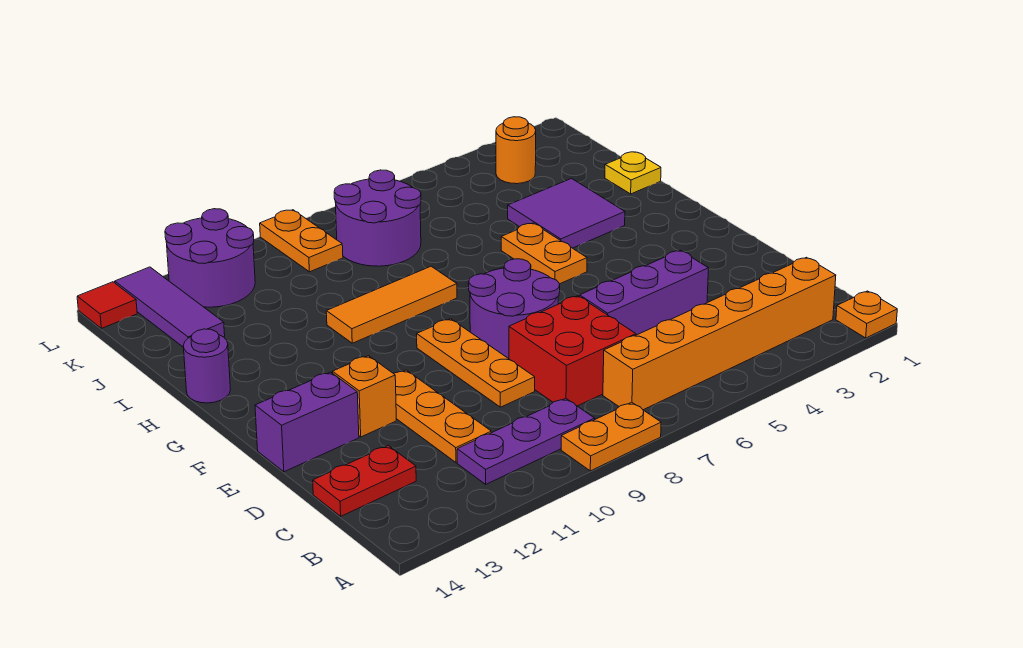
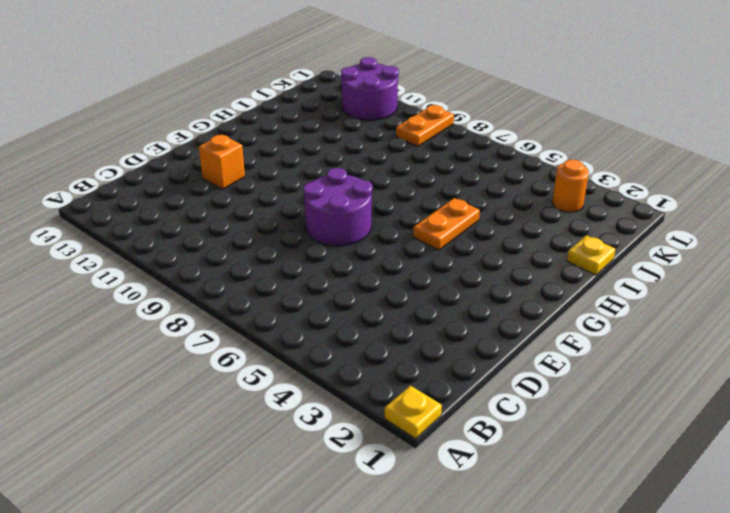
yellow plate A1 level 1 -> orange plate A1 level 1
none -> orange plate A8:A9 level 1
none -> orange brick B2:B7 level 1
none -> purple plate B9:B11 level 1

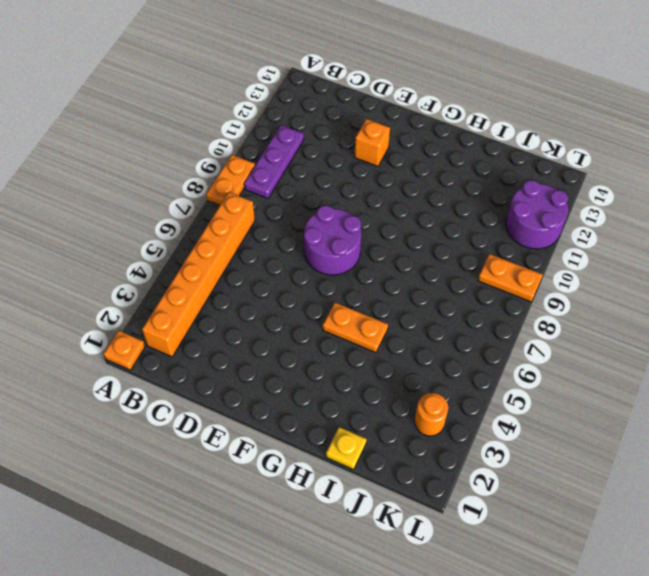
none -> red brick C7:D8 level 1
none -> orange plate C11:E11 level 1
none -> red plate C13:C14 level 1

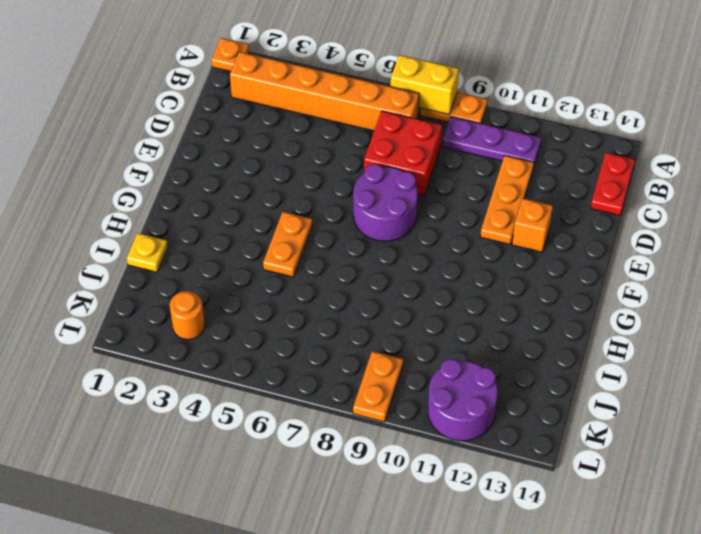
yellow brick A7:A8 level 2 -> none
red plate B14:C14 level 1 -> red plate C13:C14 level 1
none -> purple brick D4:D6 level 1
none -> orange plate D9:F9 level 1
none -> purple brick E13:E14 level 1

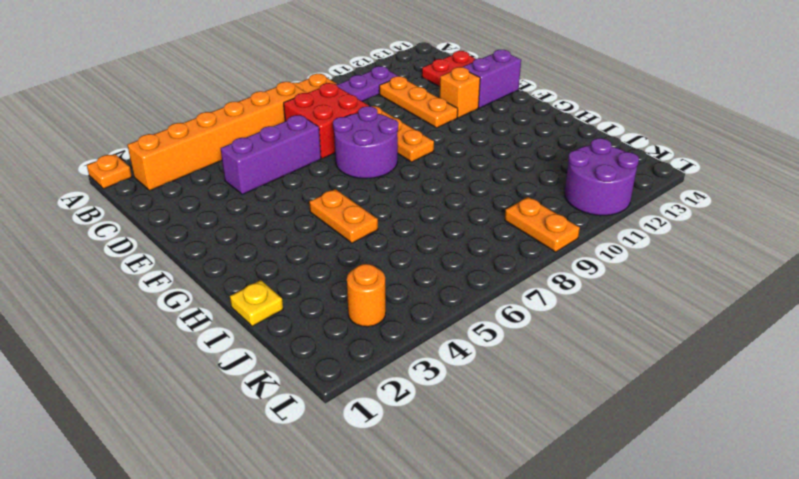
none -> purple tile H3:I4 level 1
none -> orange tile H8:H10 level 1
none -> purple round brick H14 level 1

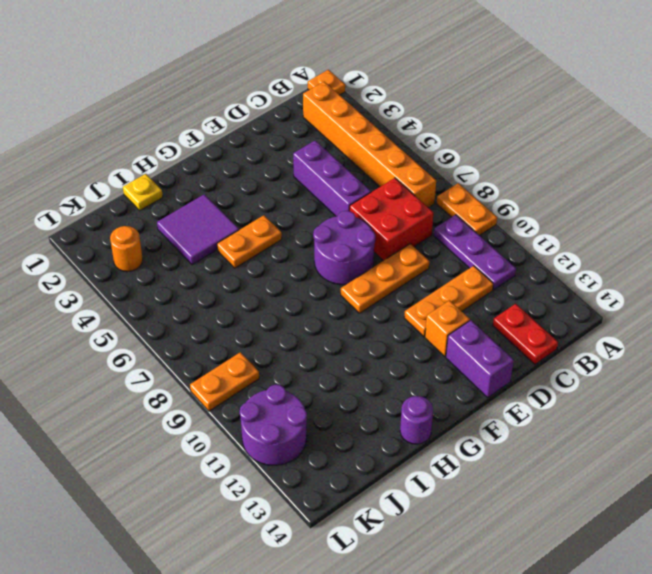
none -> orange tile H8:H10 level 1
none -> purple round brick J7:K8 level 1
none -> purple tile J13:L13 level 1

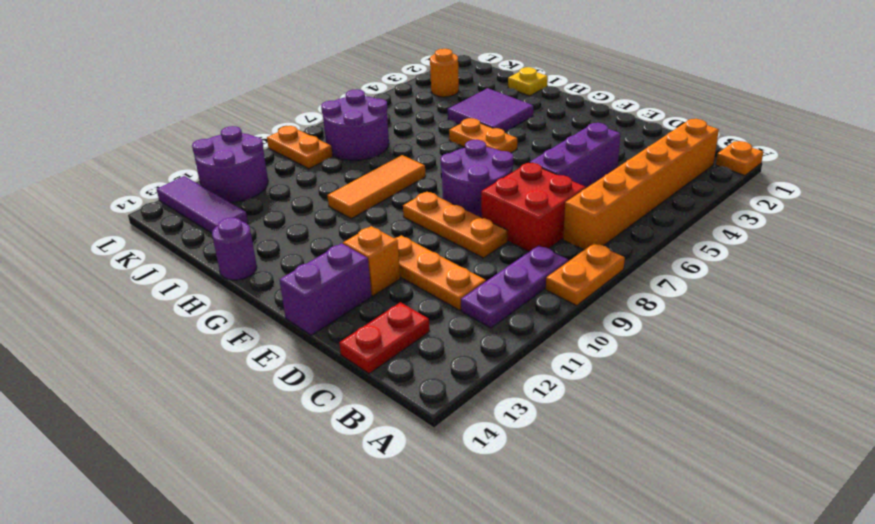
none -> red tile L14 level 1

